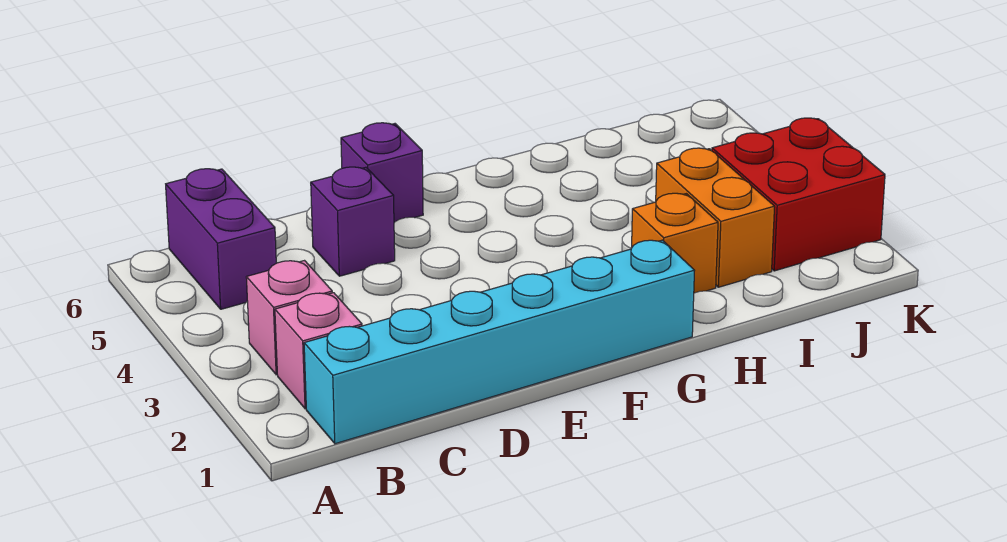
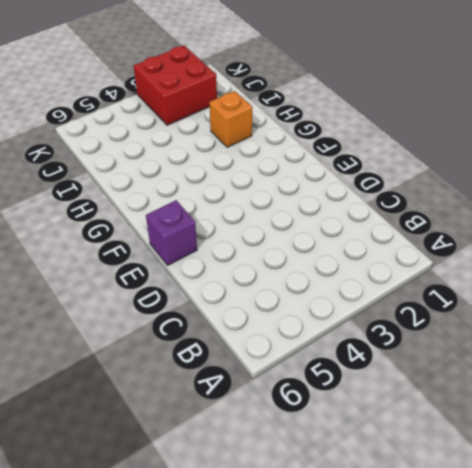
none -> cyan brick B1:G1 level 1
none -> pink brick B2 level 1

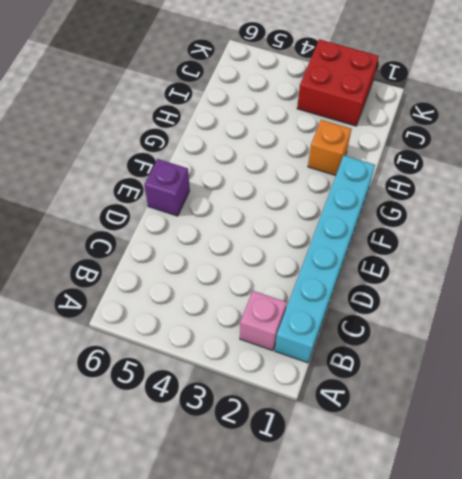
none -> pink brick B3 level 1
none -> purple brick B5:B6 level 1

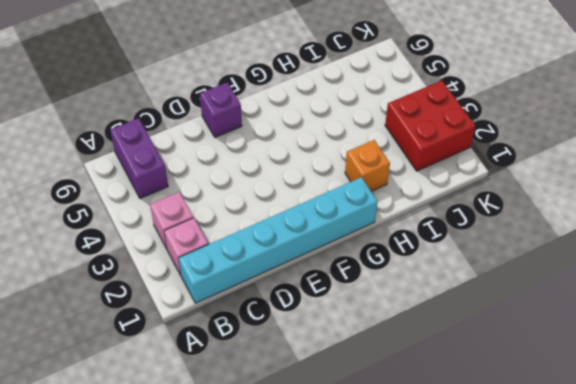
none -> purple brick D5 level 1
none -> orange brick I2:I3 level 1

